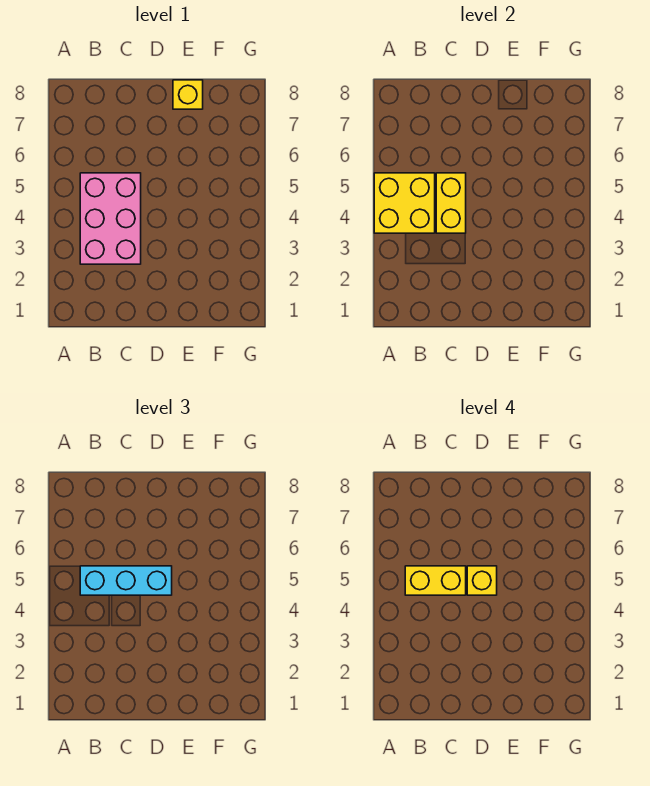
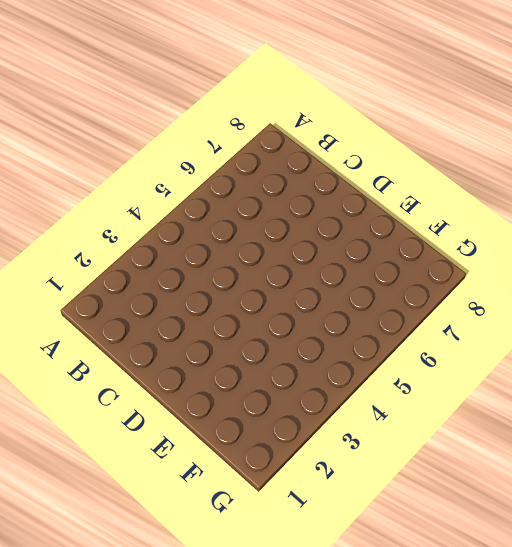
none -> pink brick B3:C5 level 1
none -> yellow brick E8 level 1

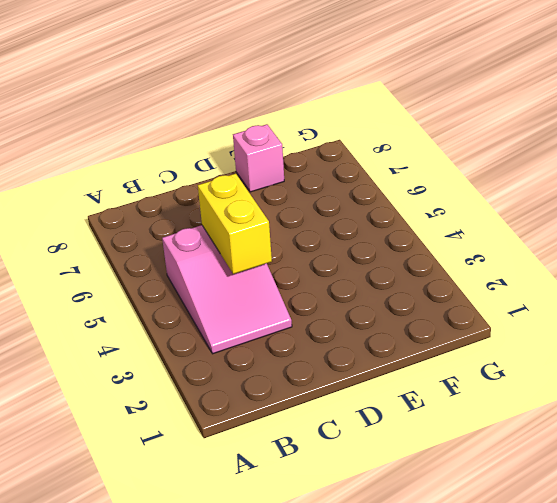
pink slope B3:C5 level 1 top 5 -> pink brick B3:C5 level 1
pink brick E8 level 1 -> yellow brick E8 level 1
none -> yellow brick A4:B5 level 2
none -> cyan brick B5:D5 level 3

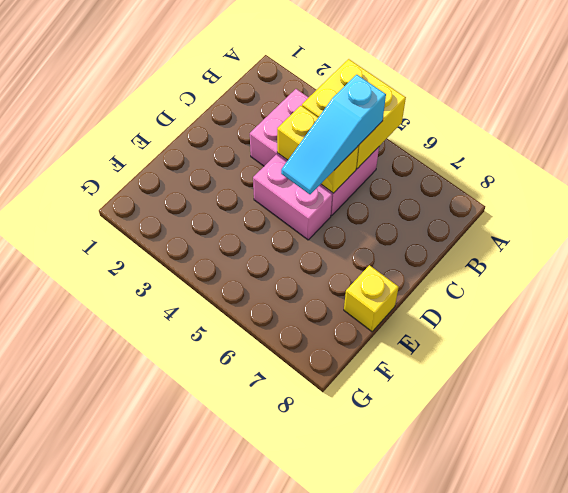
cyan slope B5:D5 level 3 top B -> cyan brick B5:D5 level 3
pink brick D4:D5 level 1 -> none
none -> yellow brick B5:C5 level 4
none -> yellow brick D5 level 4

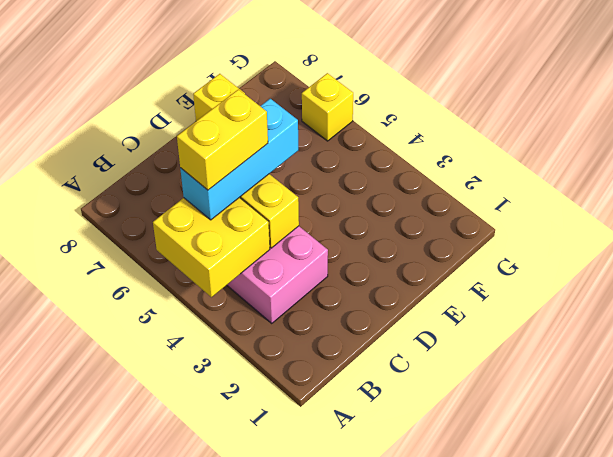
yellow brick G6 level 1 -> yellow brick D5 level 4

